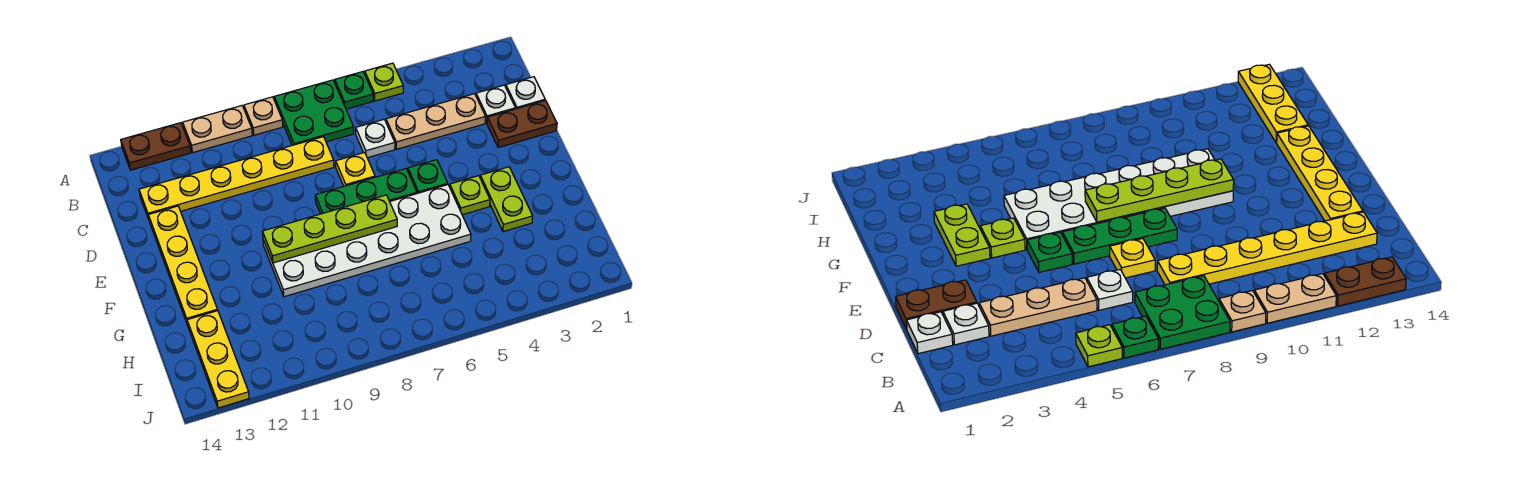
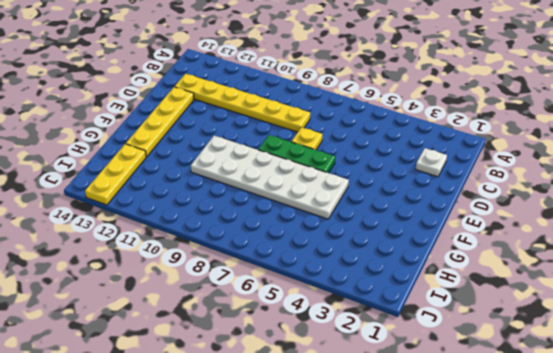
none -> lime plate A5 level 1
none -> green plate A6 level 1
none -> green plate A7:B8 level 1

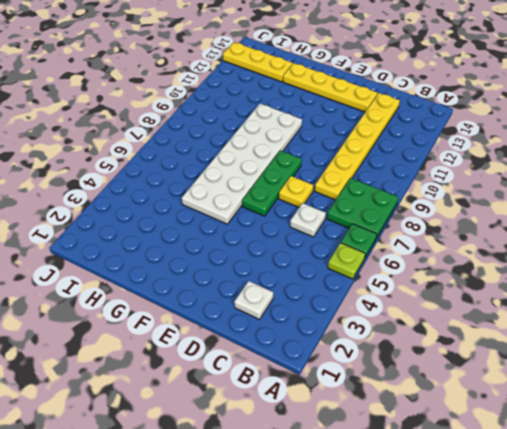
none -> tan plate A9 level 1
none -> tan plate A10:A11 level 1
none -> brown plate A12:A13 level 1

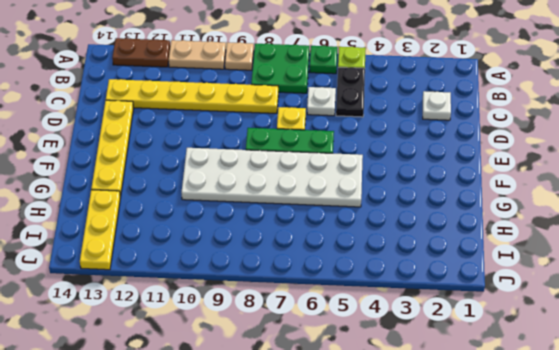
black plate B5:C5 level 1 -> tan plate C3:C5 level 1
none -> white plate C1 level 1
none -> brown plate D1:D2 level 1
none -> green plate E5 level 1

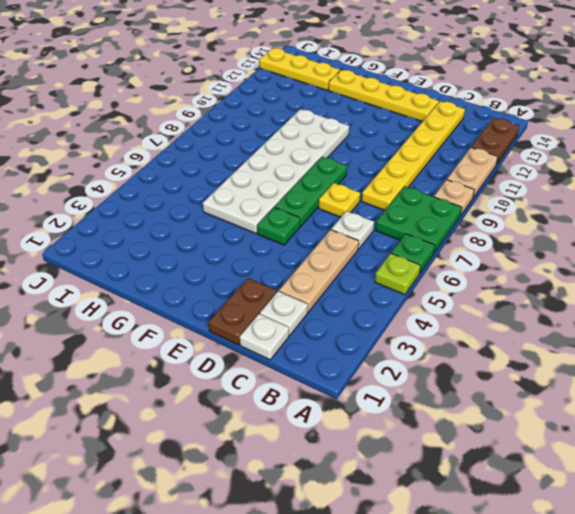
none -> lime plate F3:G3 level 1
none -> lime plate F4 level 1
none -> lime plate F7:F10 level 2

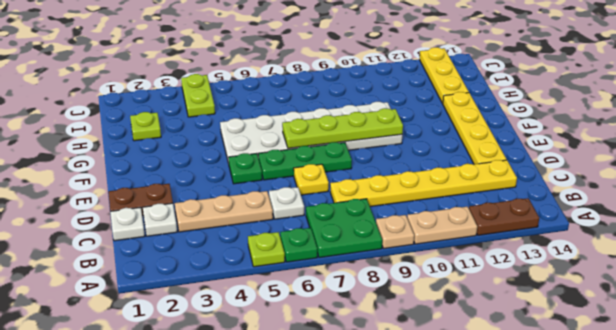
lime plate H2 level 1 -> lime plate F4 level 1
lime plate I4:J4 level 1 -> lime plate F3:G3 level 1

